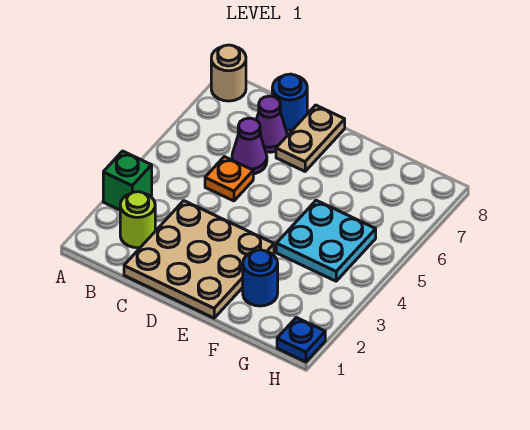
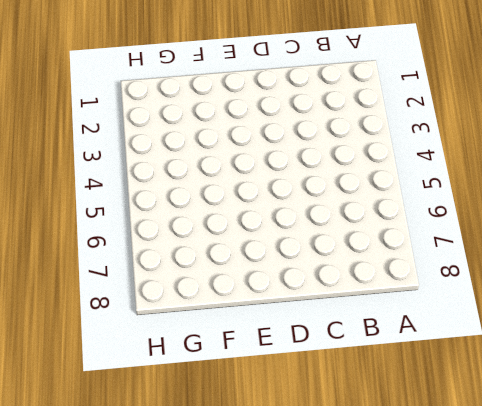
none -> green brick A3 level 1
none -> tan round brick A8 level 1
none -> lime round brick B2 level 1

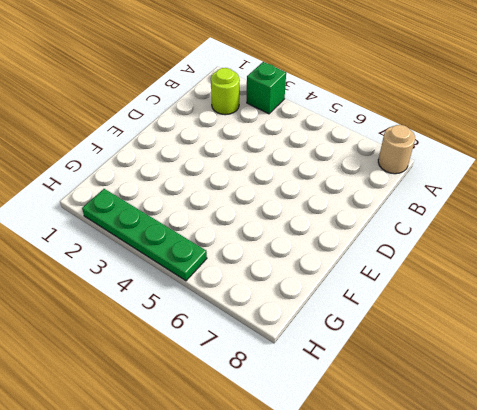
green plate H2:H5 level 1 -> none
none -> tan plate C1:E3 level 1
none -> orange plate C5 level 1
none -> purple cone C6 level 1

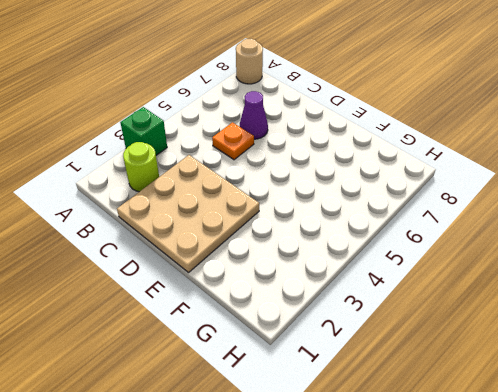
none -> purple cone C7 level 1
none -> blue round brick C8 level 1
none -> tan plate D7:D8 level 1

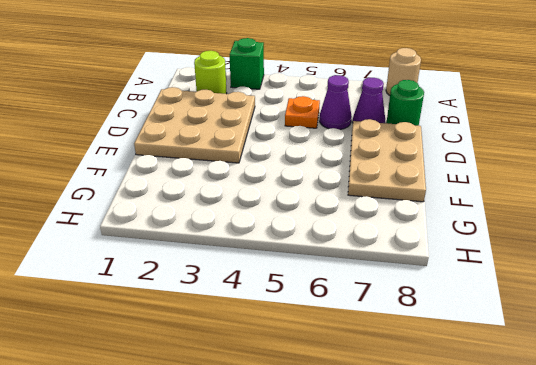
green round brick C8 level 1 -> blue round brick C8 level 1
tan plate D7:F8 level 1 -> tan plate D7:D8 level 1
none -> blue round brick F2 level 1
none -> cyan plate F4:G5 level 1
none -> blue plate H1 level 1

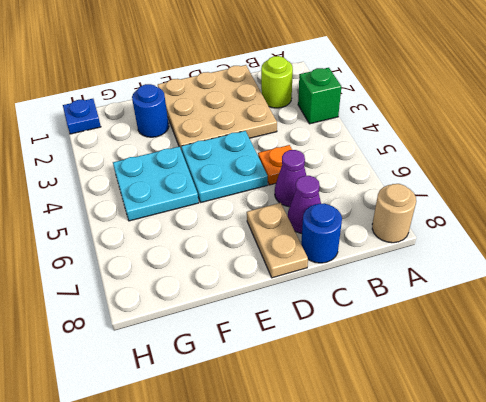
cyan plate D4:E5 level 1 -> none

